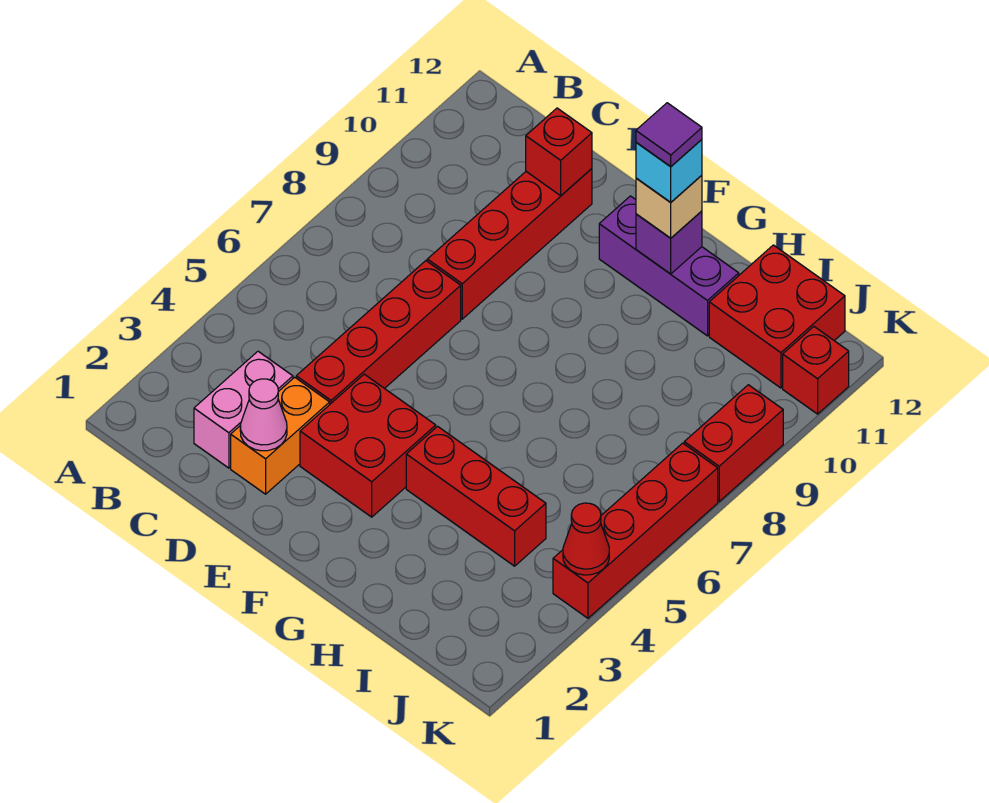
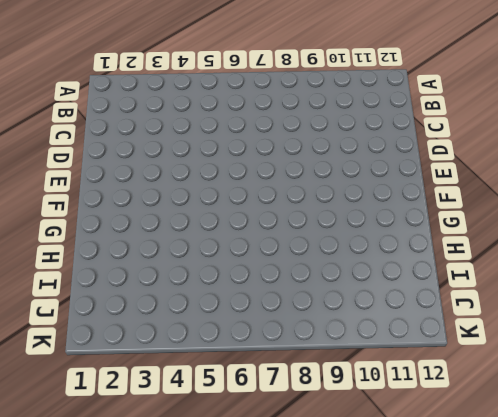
none -> pink brick C2:C3 level 1
none -> orange brick D2:D3 level 1
none -> red brick D4:D7 level 1

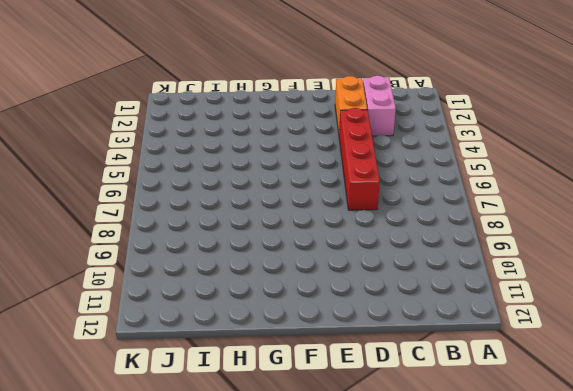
none -> red brick D8:D11 level 1
none -> red brick E3:F4 level 1
none -> purple brick F11:H11 level 1

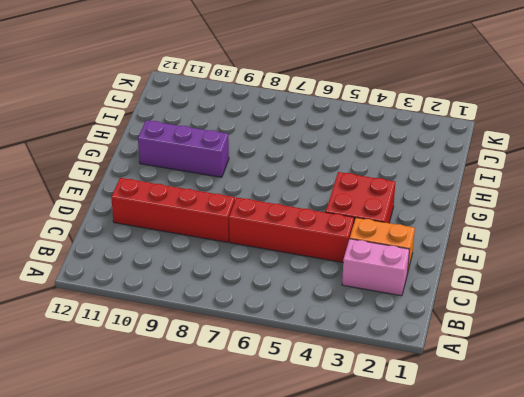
purple brick G9:G11 level 1 -> purple brick F11:H11 level 1
none -> red brick G4:I4 level 1
none -> red brick I11:J12 level 1
none -> red brick K4:K7 level 1

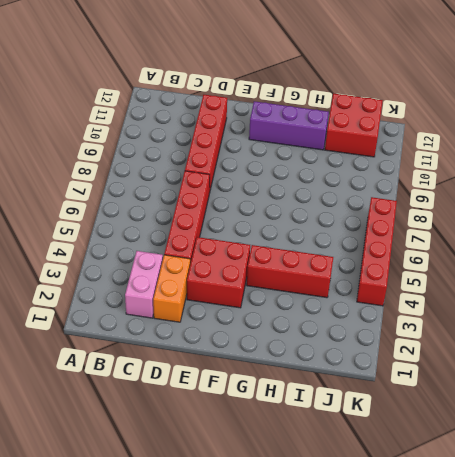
none -> red brick K8:K9 level 1
none -> red brick K11 level 1
none -> pink cone D2 level 2

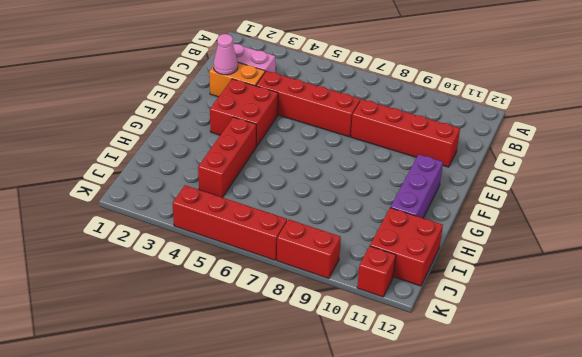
none -> red brick D11 level 2
none -> purple brick G11 level 2
none -> red cone K4 level 2

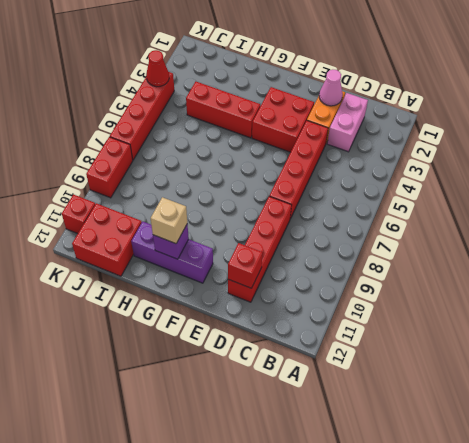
none -> cyan brick G11 level 4
none -> purple tile G11 level 5

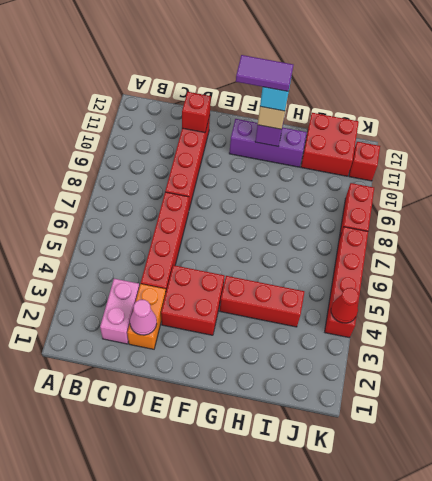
purple tile F11:G11 level 5 -> purple tile G11 level 5

